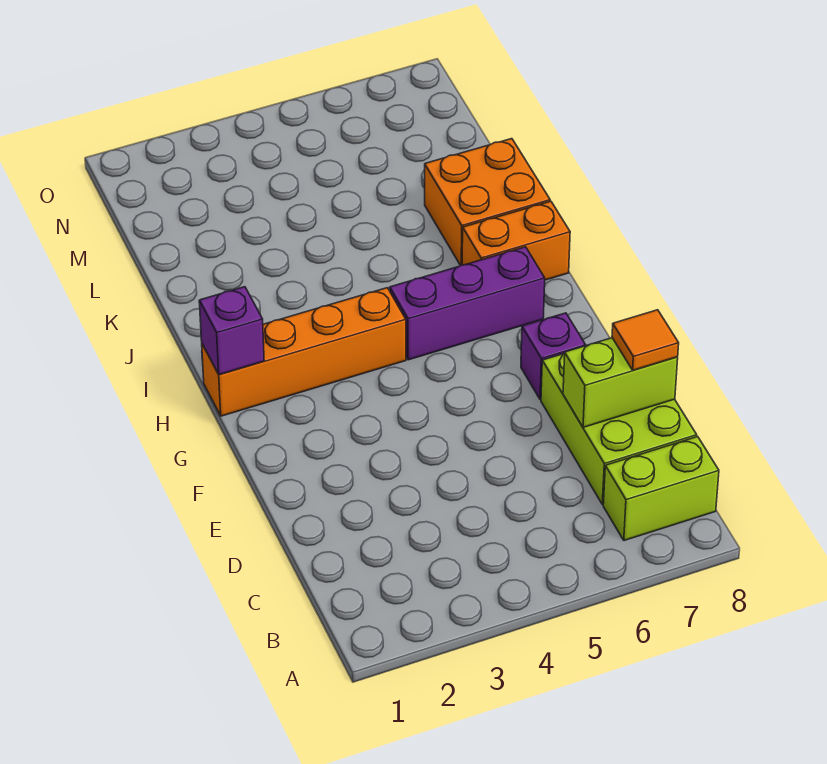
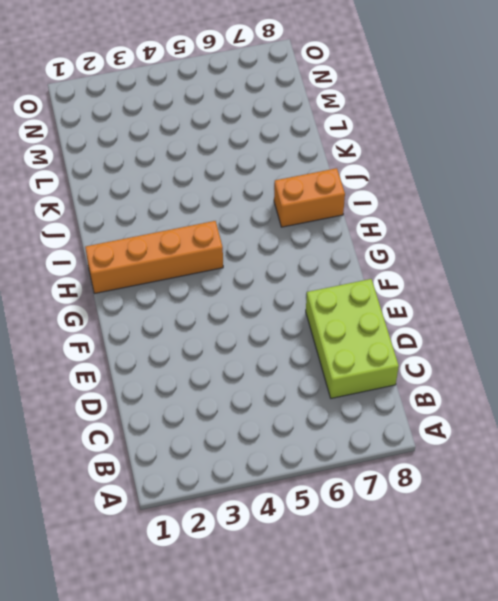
none -> lime brick B7:B8 level 1
none -> purple brick F7 level 1

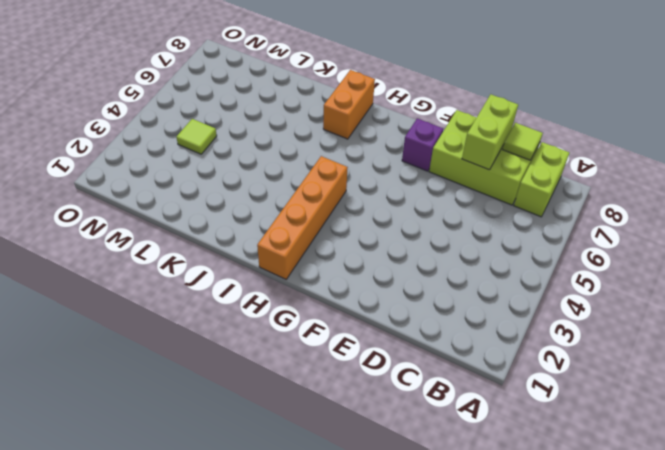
lime tile C8 level 2 -> none
lime tile M4 level 1 -> none
none -> purple brick H5:H7 level 1
none -> orange brick J7:K8 level 1

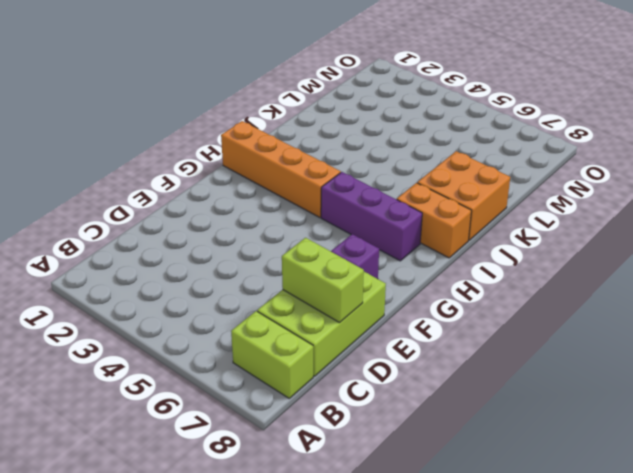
none -> purple brick H1 level 2
none -> orange tile D8 level 3

